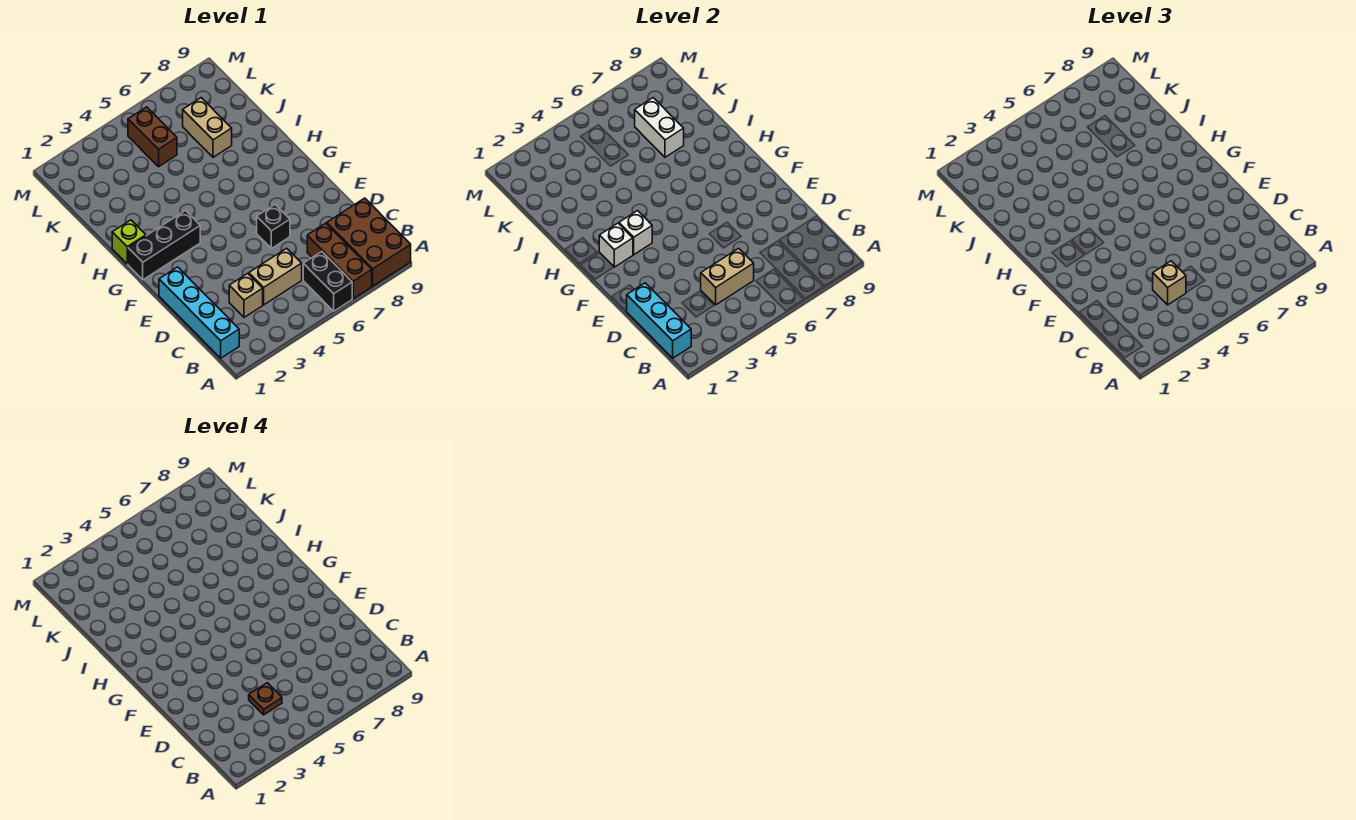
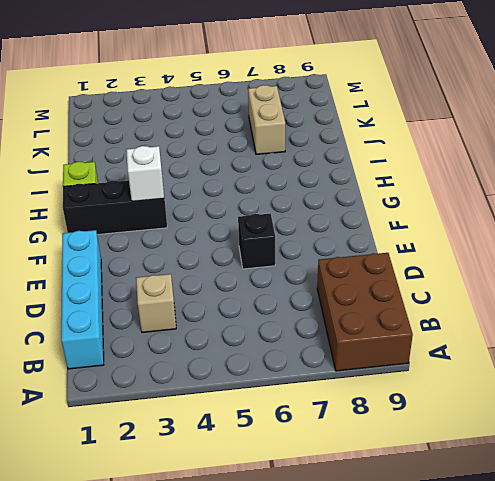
none -> black brick A6:B6 level 1
none -> brown brick A7:C7 level 1
none -> tan brick C4:C5 level 1

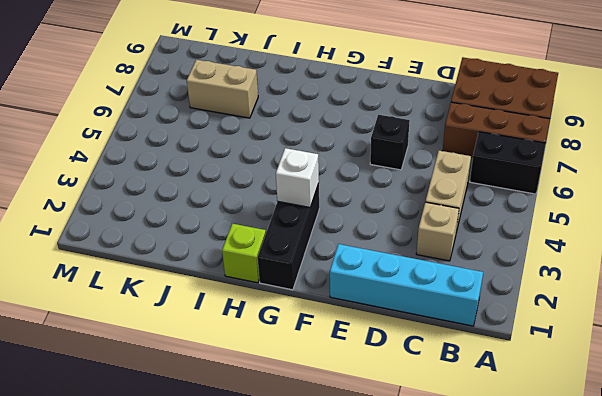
none -> brown brick K5:L5 level 1
none -> cyan brick B1:D1 level 2
none -> tan brick C4:C5 level 2

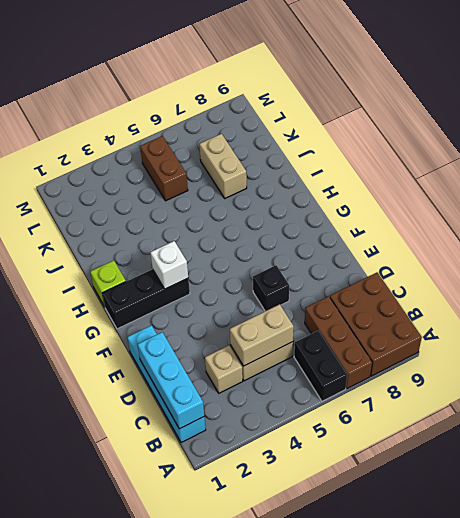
none -> white brick G2 level 2
none -> white brick J7:K7 level 2
none -> tan brick C4 level 3

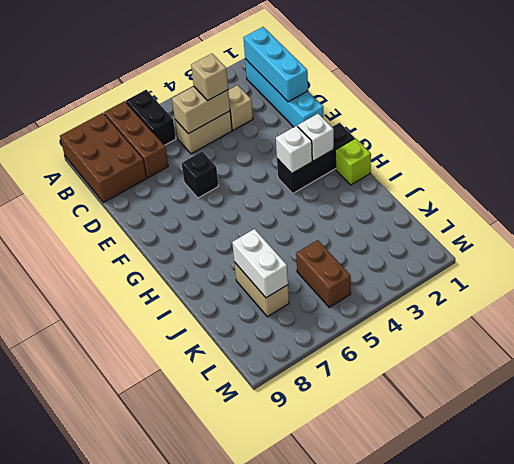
none -> brown plate C4 level 4

